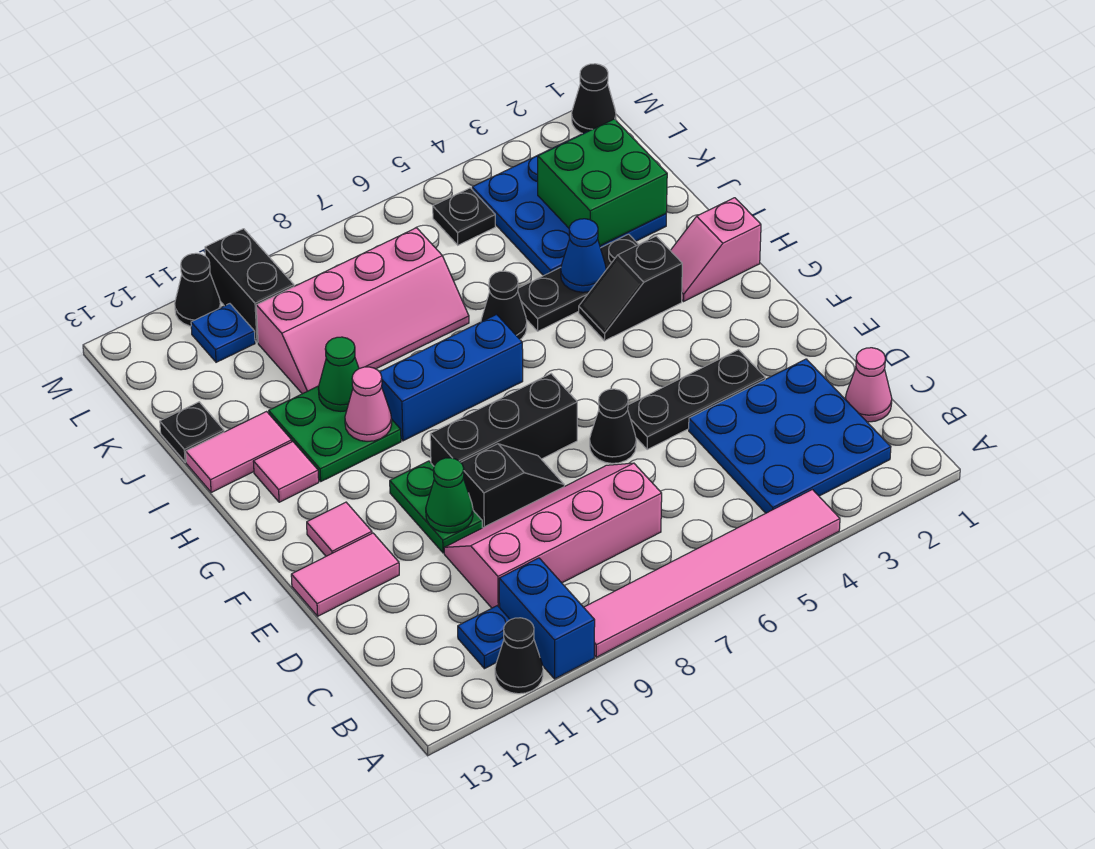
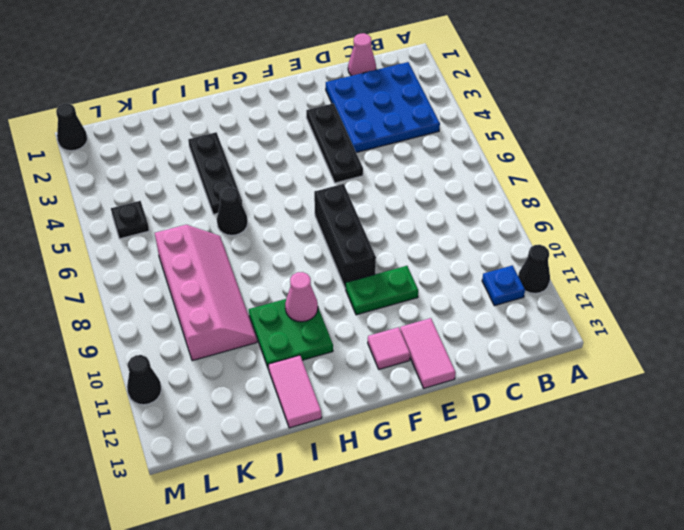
none -> pink tile A4:A9 level 1
none -> blue brick A10:B10 level 1
none -> pink slope C7:D10 level 1 top C
none -> black cone E6 level 1

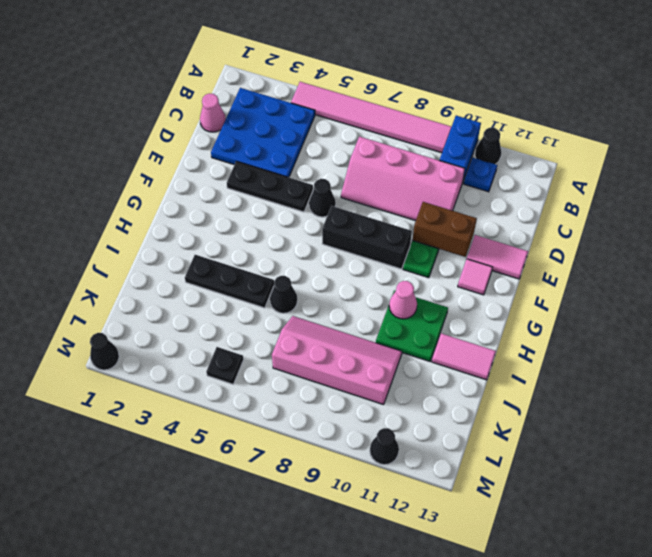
brown brick E10:E11 level 2 -> green cone E10 level 2
none -> black slope E8:E9 level 1 top 9
none -> pink slope H1:H2 level 1 top 1
none -> black slope H3:H4 level 1 top 3
none -> blue brick H7:H9 level 1

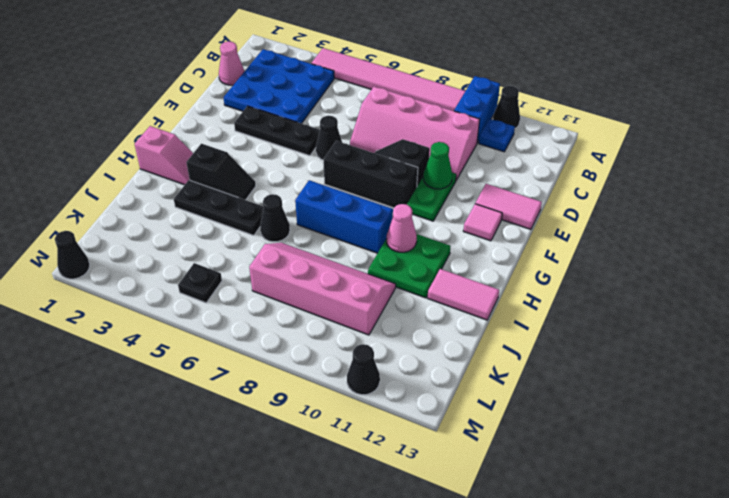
none -> pink tile H12 level 1
none -> blue plate J2:L4 level 1
none -> black plate J13 level 1
none -> black brick L10:M10 level 1

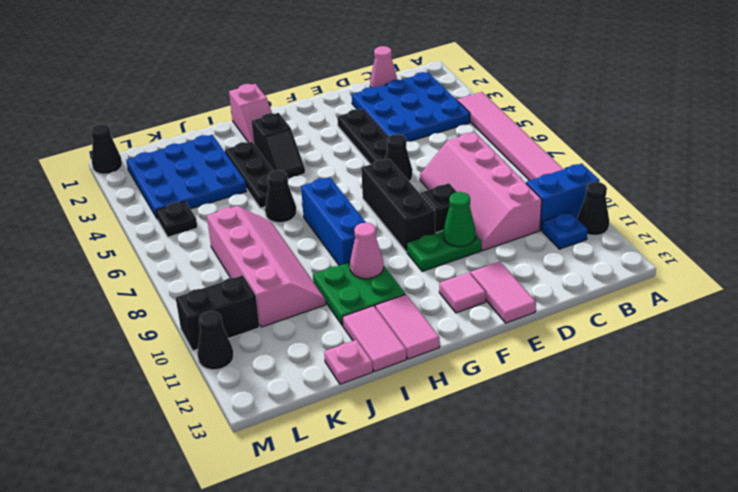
pink tile H12:H13 level 1 -> pink tile H12 level 1
pink plate J13 level 1 -> black plate J13 level 1
none -> blue plate L11 level 1
none -> blue cone I4 level 2
none -> green cone I10 level 2
none -> green brick J2:K3 level 2

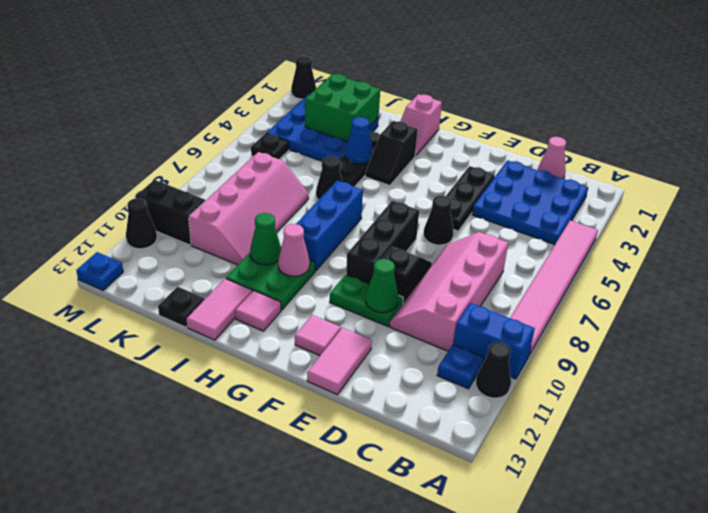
blue plate M13 level 1 -> blue plate L11 level 1

